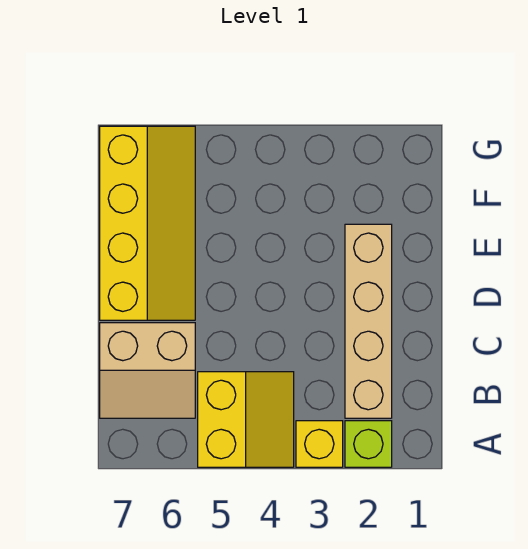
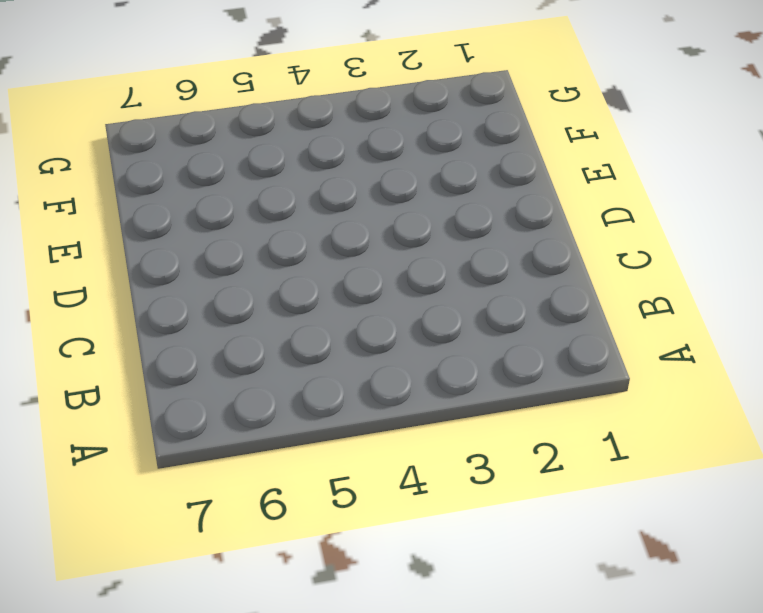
none -> lime brick A2 level 1
none -> yellow brick A3 level 1

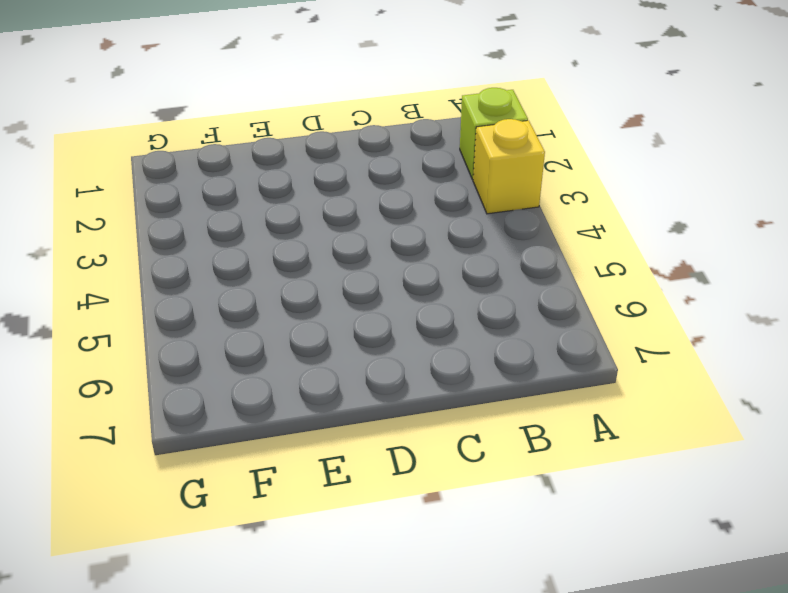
none -> yellow slope A4:B5 level 1 top 5
none -> tan brick B2:E2 level 1

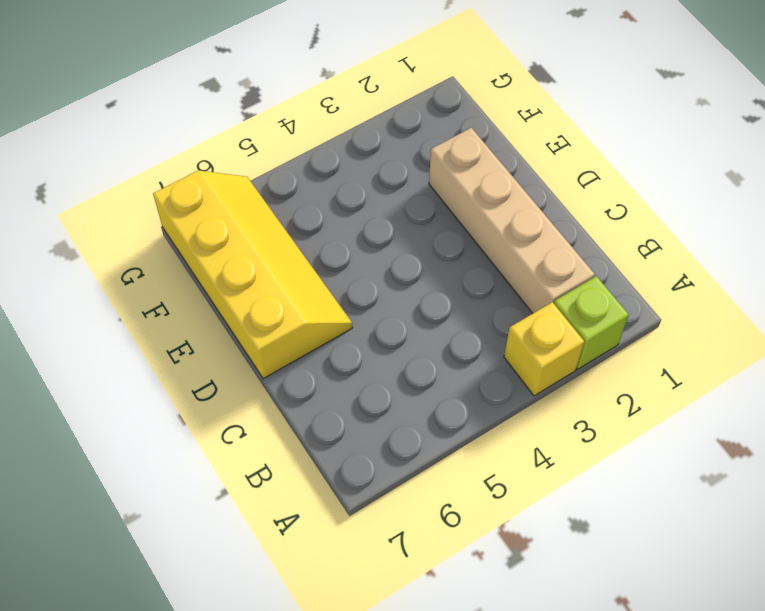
none -> yellow slope A4:B5 level 1 top 5
none -> tan slope B6:C7 level 1 top C

